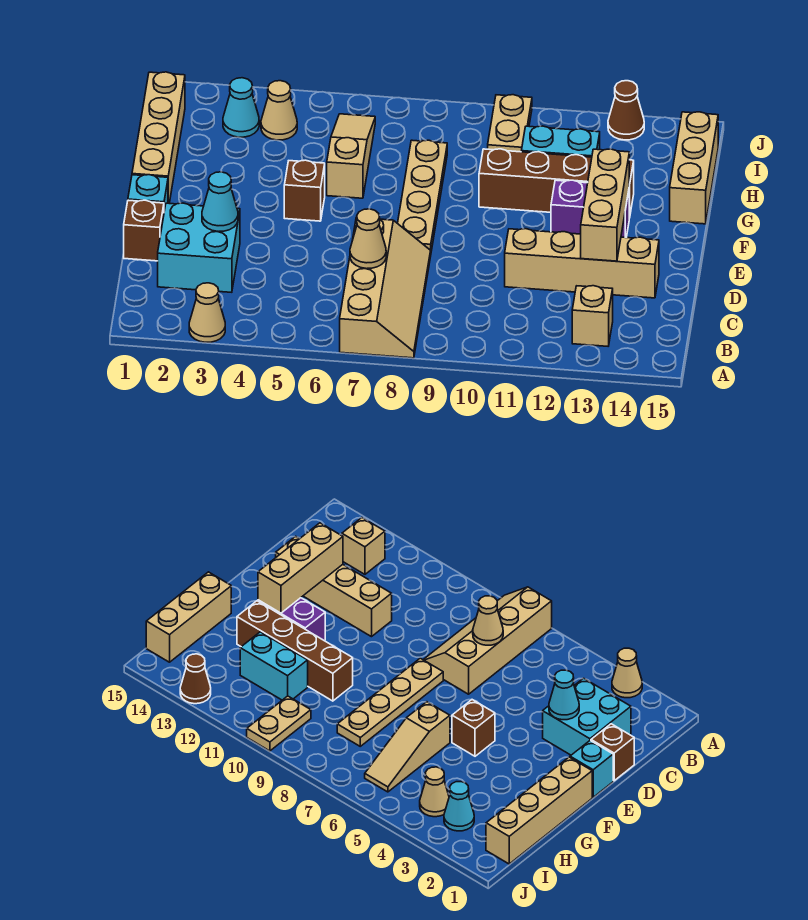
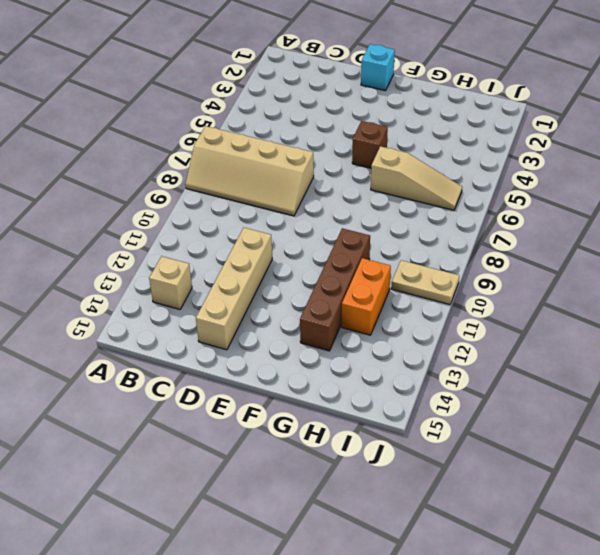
orange brick H11:H12 level 1 -> cyan brick H11:H12 level 1
none -> tan cone A3 level 1
none -> cyan brick C2:D3 level 1
none -> brown brick D1 level 1

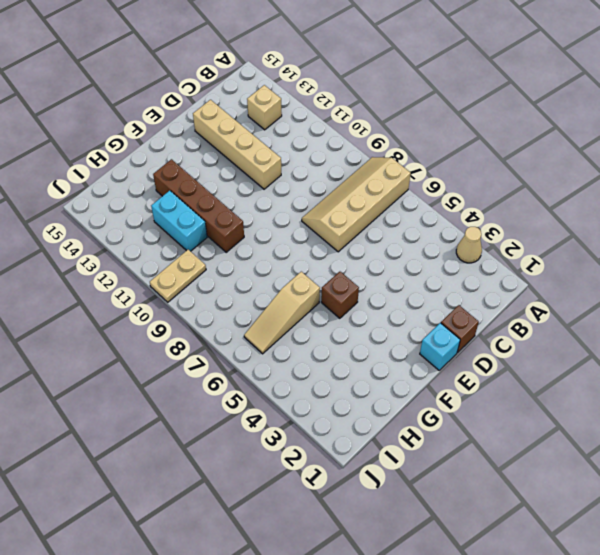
none -> cyan brick C2:D3 level 1
none -> tan plate E8:H8 level 1
none -> tan brick F1:I1 level 1

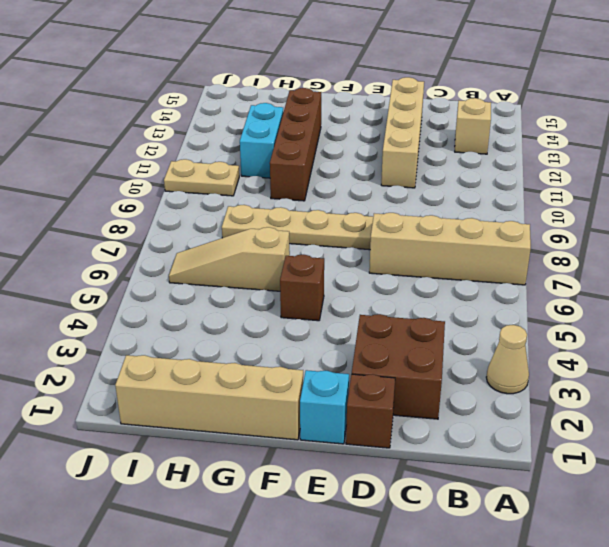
brown brick C2:D3 level 1 -> cyan brick C2:D3 level 1
none -> purple brick F12:F13 level 1
none -> tan brick G15:I15 level 1
none -> cyan cone I3 level 1

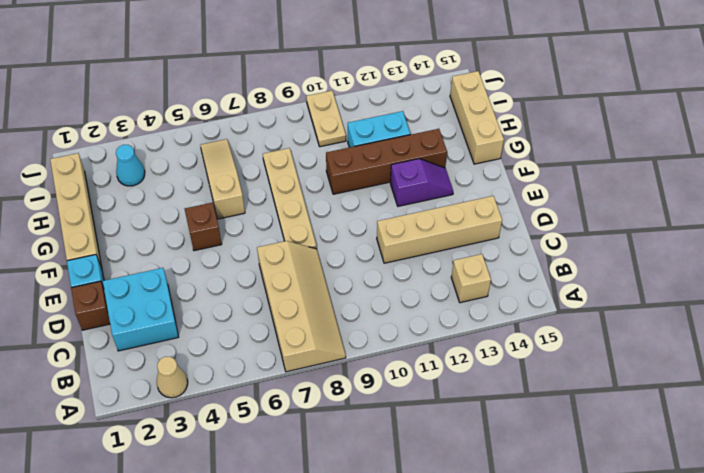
purple slope F12:F13 level 1 top 12 -> purple brick F12:F13 level 1
none -> tan cone I4 level 1
none -> brown cone J13 level 1
none -> tan cone C7 level 2

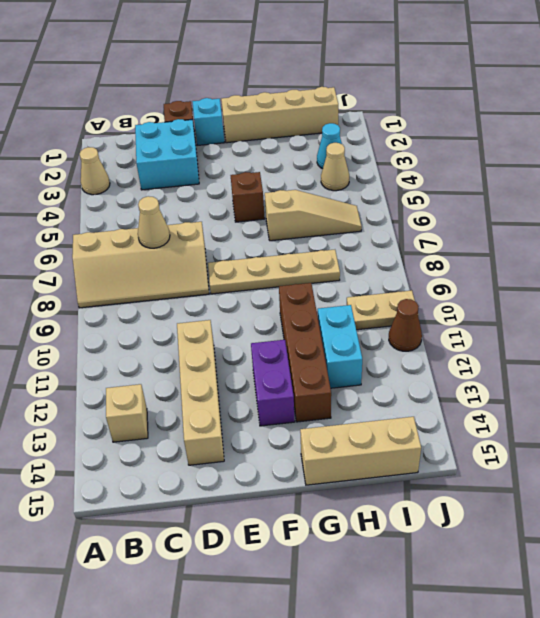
brown cone J11 level 1 -> brown cone J13 level 1
none -> cyan cone D3 level 2
none -> tan brick D13:F13 level 2

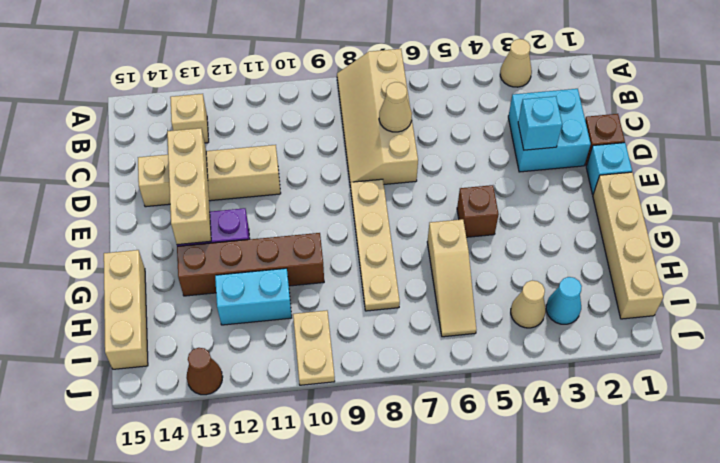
cyan brick D3 level 2 -> cyan cone D3 level 2

